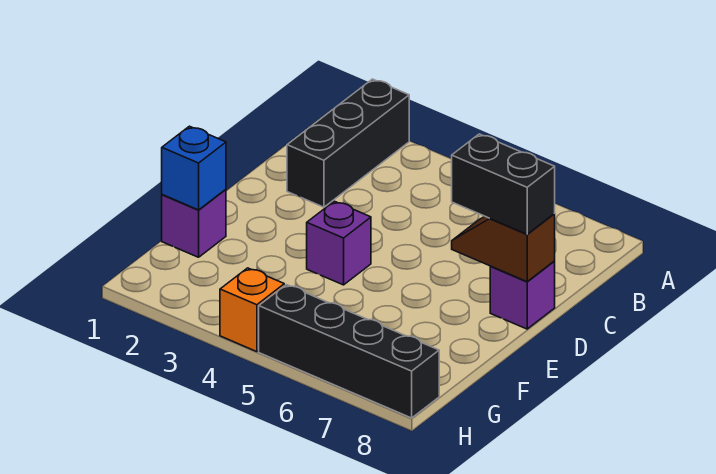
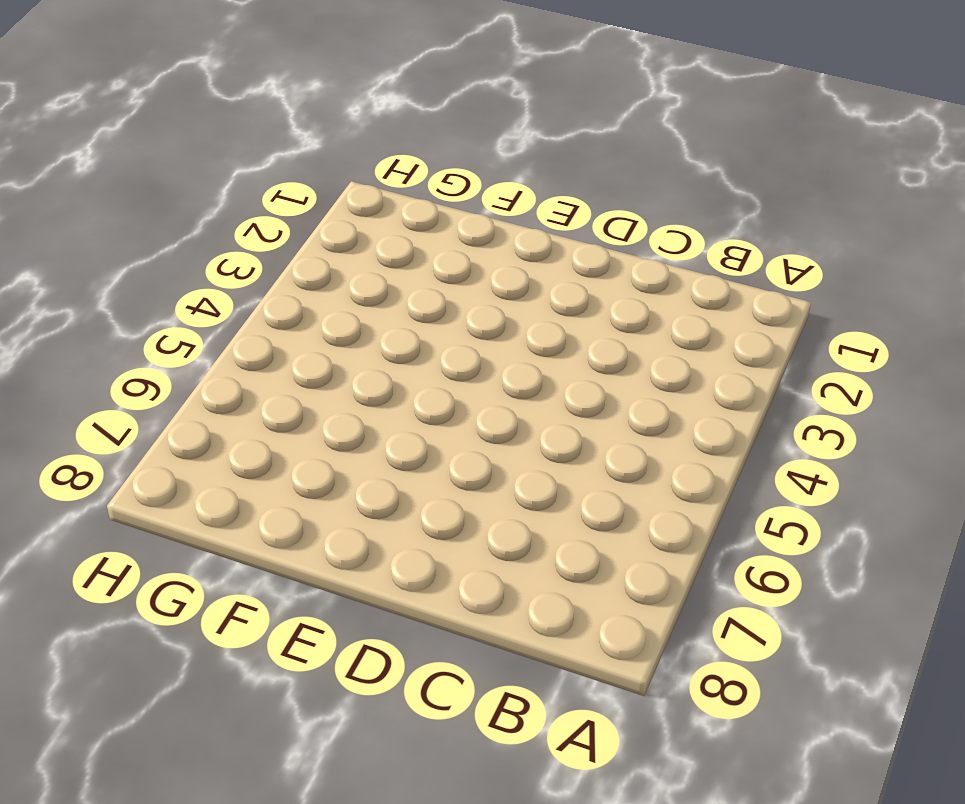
none -> black brick A2:C2 level 1
none -> purple brick D8 level 1

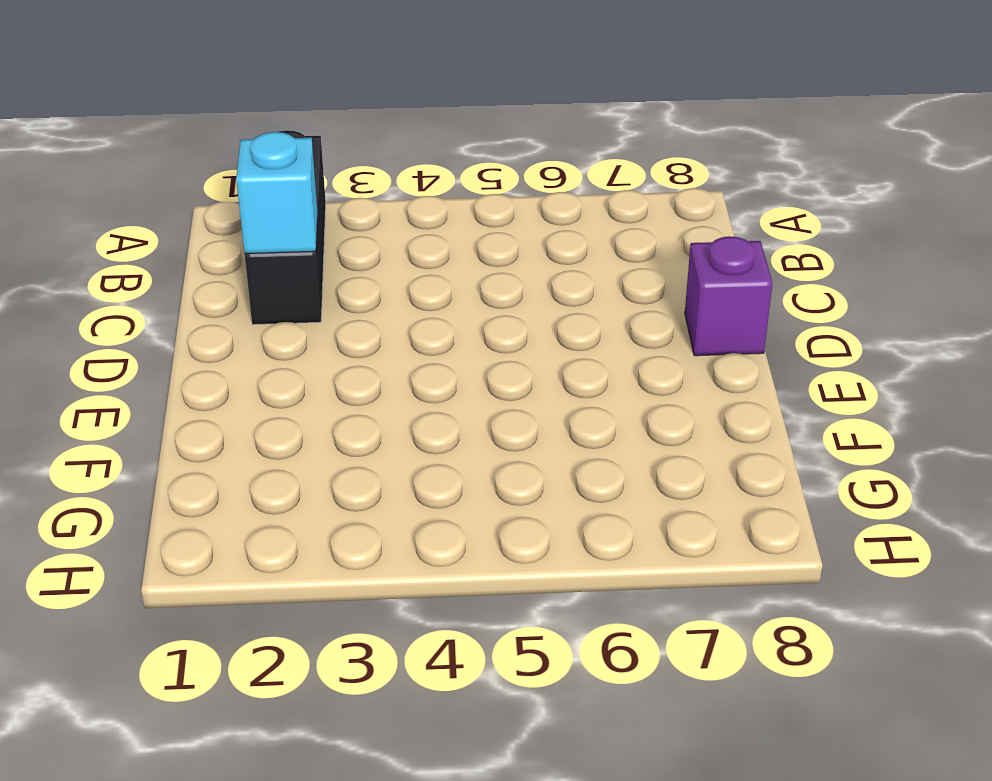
cyan brick C2 level 2 -> none
none -> purple brick E4 level 1
none -> purple brick F1 level 1

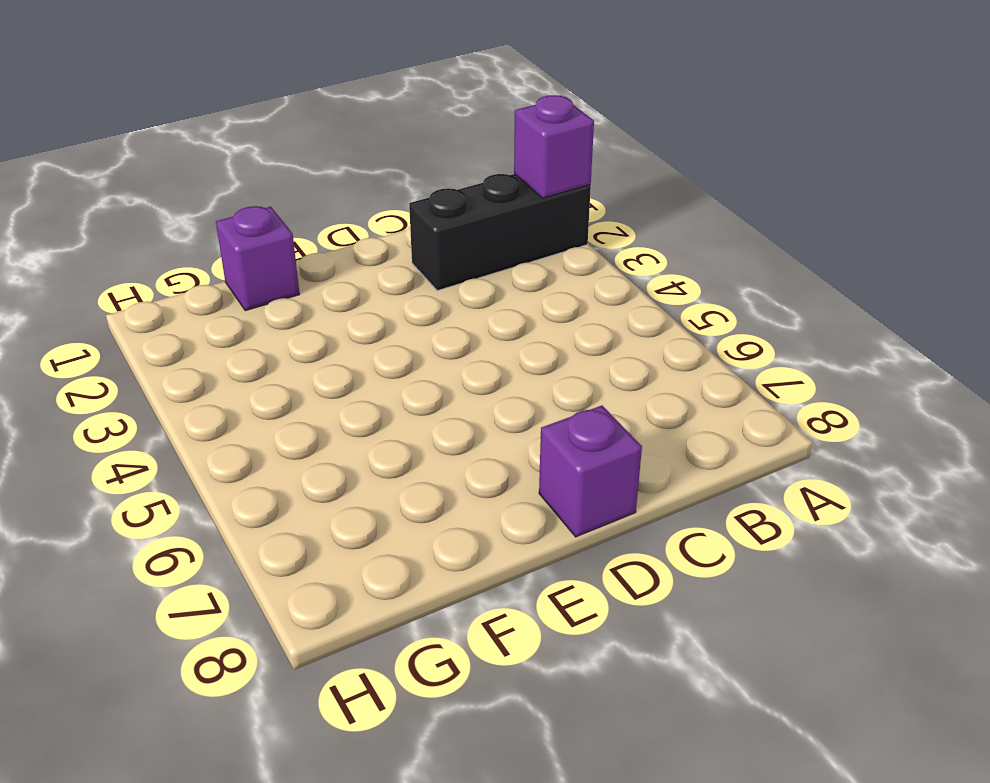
purple brick A2 level 2 -> purple brick E4 level 1
none -> orange brick H4 level 1
none -> black brick H5:H8 level 1

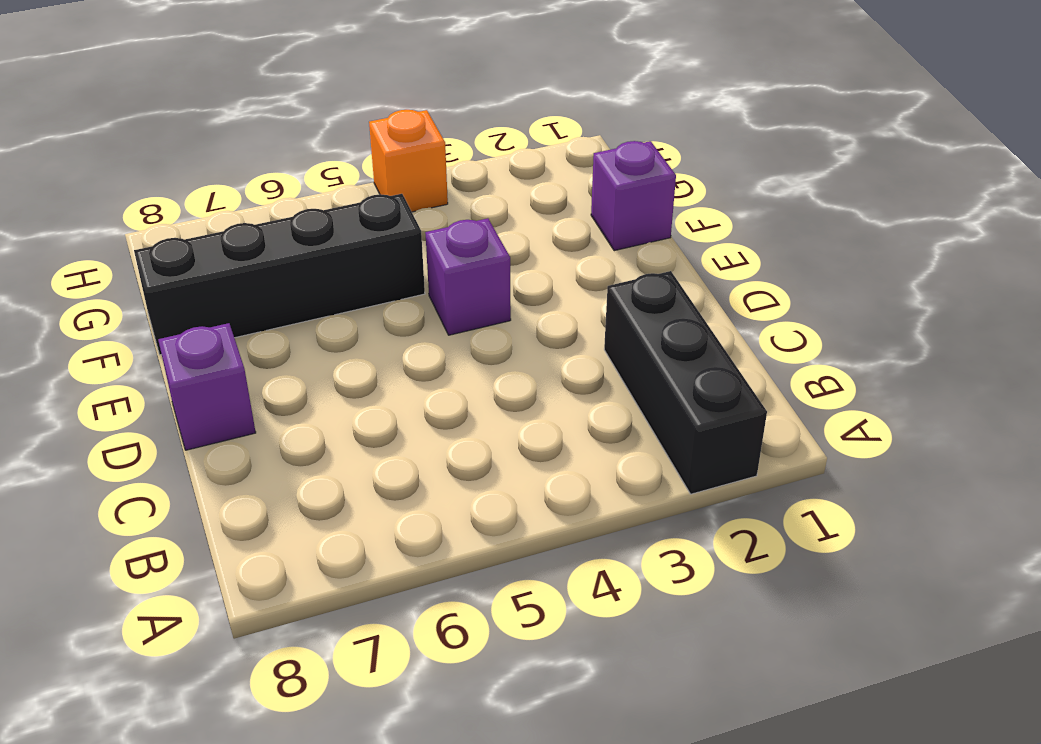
black brick F5:F8 level 1 -> black brick H5:H8 level 1
none -> brown slope D7:D8 level 2 top 8
none -> blue brick F1 level 2

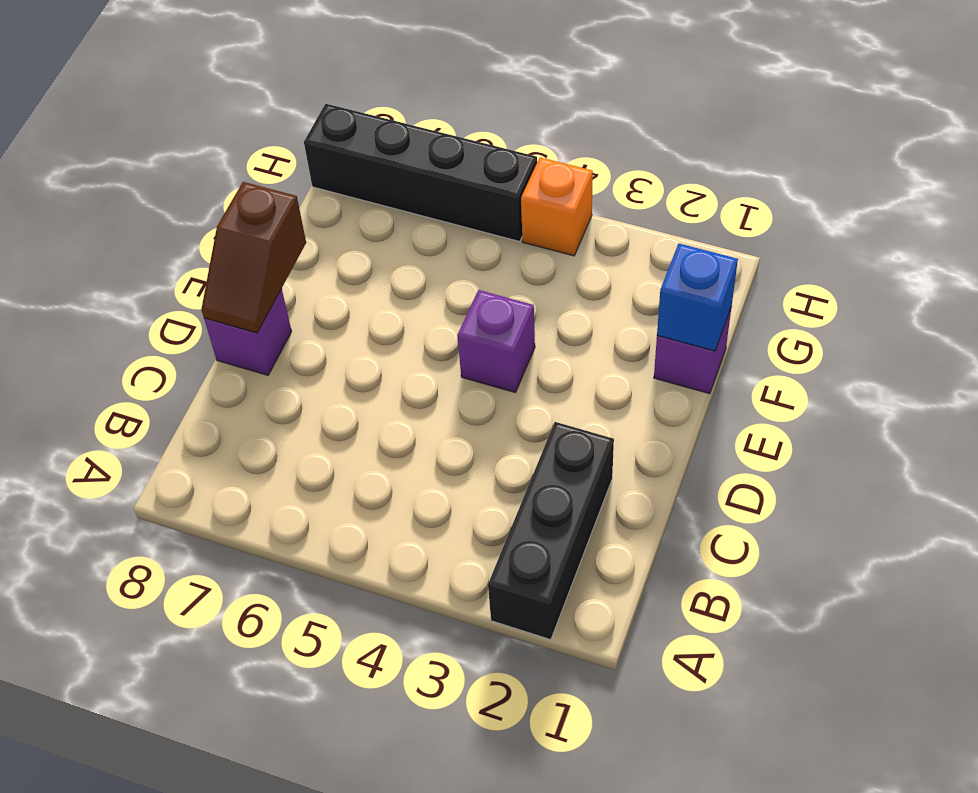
brown slope D8:E8 level 2 top E -> brown slope D7:D8 level 2 top 8
none -> black brick D7:D8 level 3

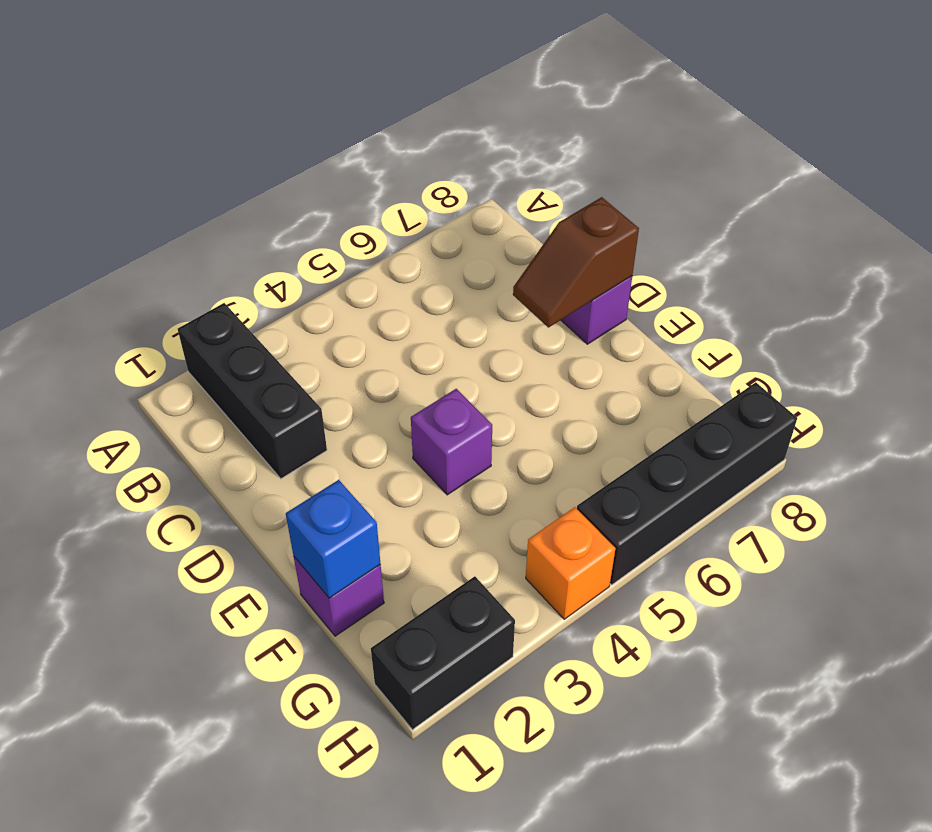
black brick H1:H2 level 1 -> black brick D7:D8 level 3

